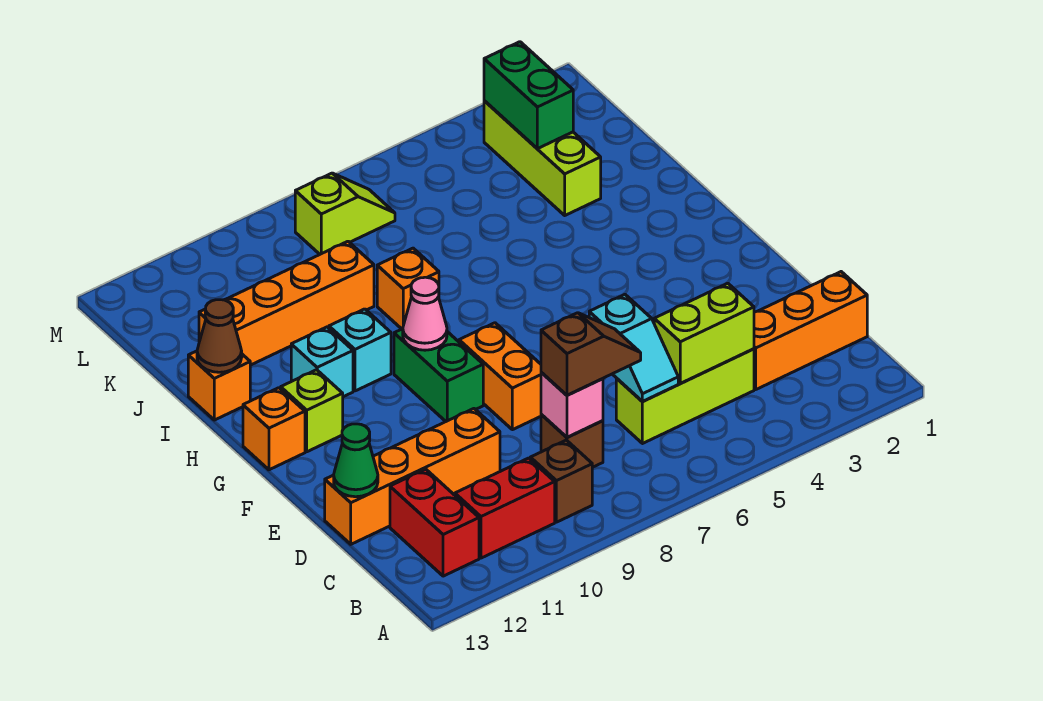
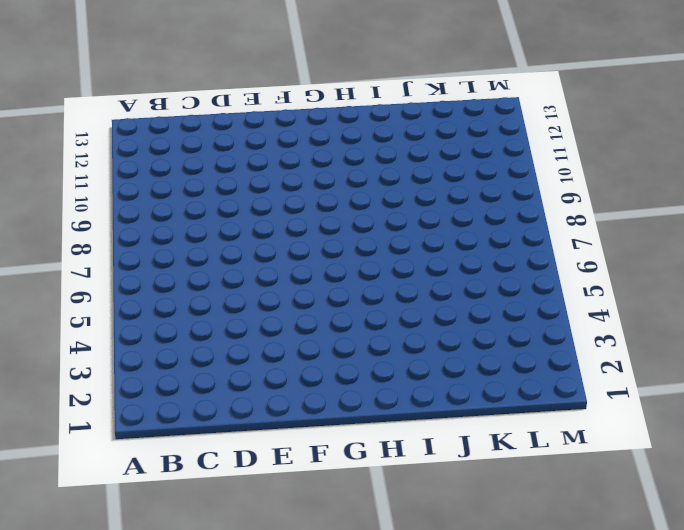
none -> brown brick B9 level 1
none -> red brick B10:B11 level 1
none -> red brick B12:C12 level 1

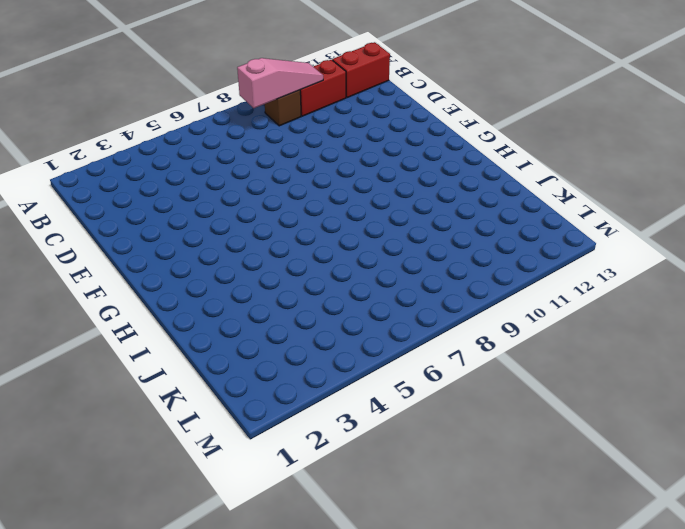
pink slope B8:B10 level 2 top 8 -> none
red brick B12:B13 level 1 -> red brick B12:C12 level 1
none -> orange brick C1:C3 level 1
none -> lime brick C4:C6 level 1
none -> brown brick C8 level 1

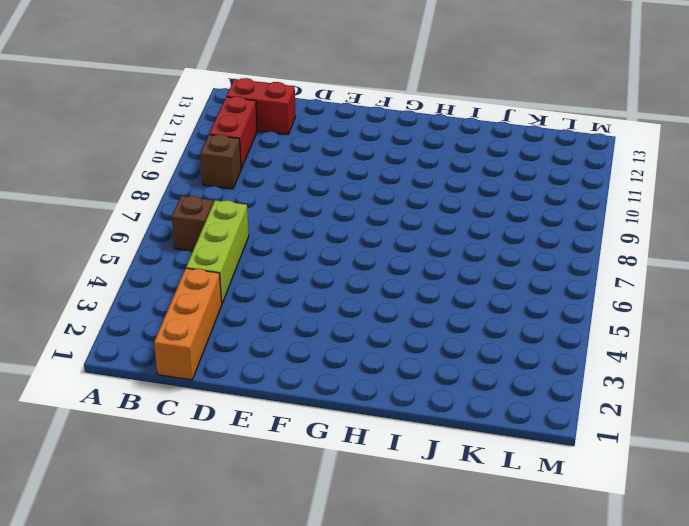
brown brick B6 level 1 -> brown brick C8 level 1
none -> orange brick D10:D13 level 1
none -> orange brick E8:F8 level 1
none -> green brick F9:G9 level 1

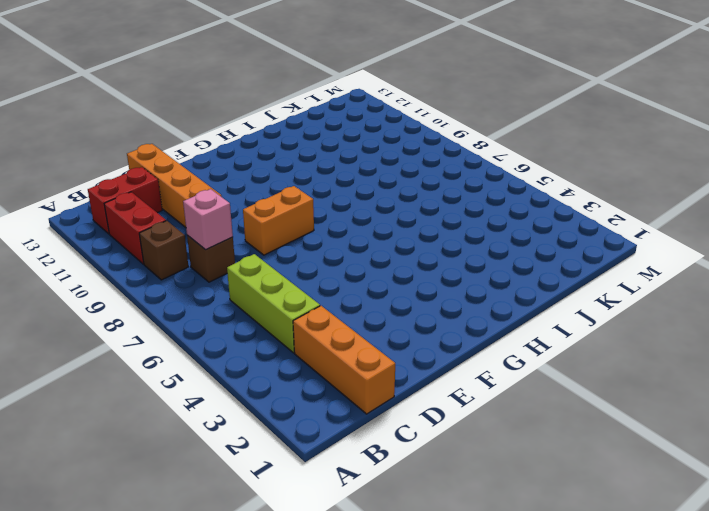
none -> green brick F9:G9 level 1
none -> lime brick G12 level 1
none -> orange brick G13 level 1

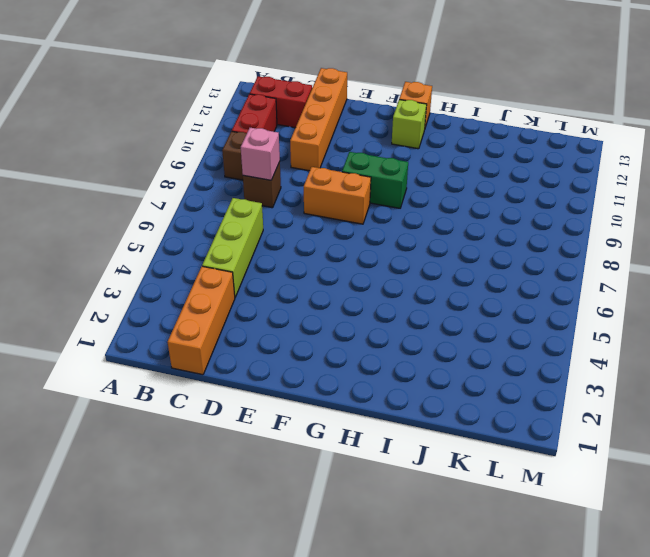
none -> cyan brick H10 level 1
none -> cyan brick H11 level 1
none -> orange brick I8 level 1

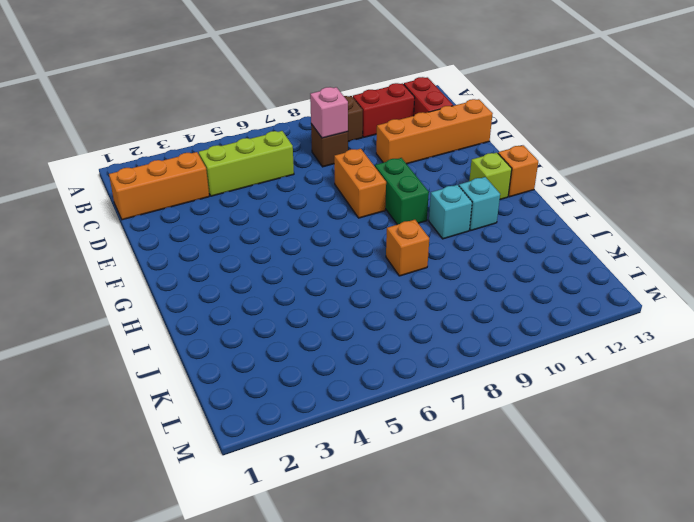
none -> orange brick I13 level 1
none -> lime brick J3:L3 level 1
none -> orange brick J9:J12 level 1

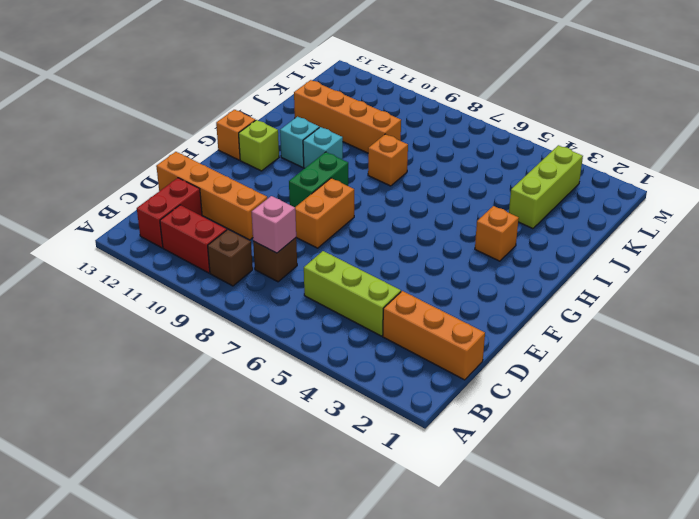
orange brick H3 level 1 -> orange brick I13 level 1
none -> lime slope L7:L8 level 1 top 8
none -> lime brick C4:C5 level 2
none -> cyan slope C6:D6 level 2 top D

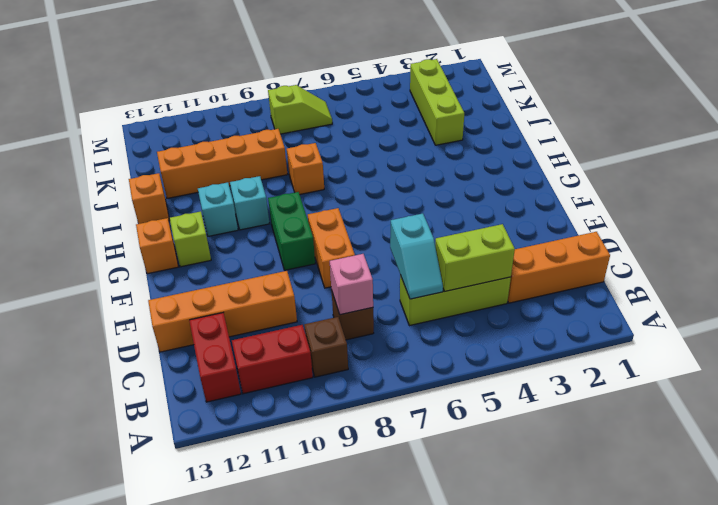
none -> green cone D13 level 2
none -> pink cone G9 level 2
none -> brown cone I13 level 2

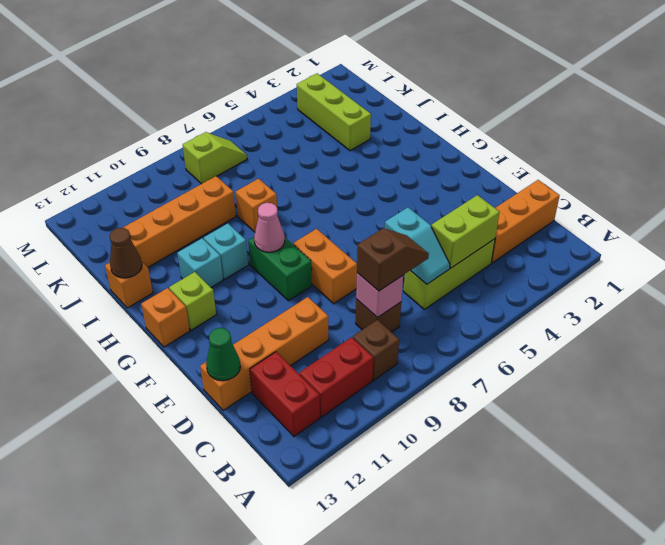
none -> green brick K3:L3 level 2

